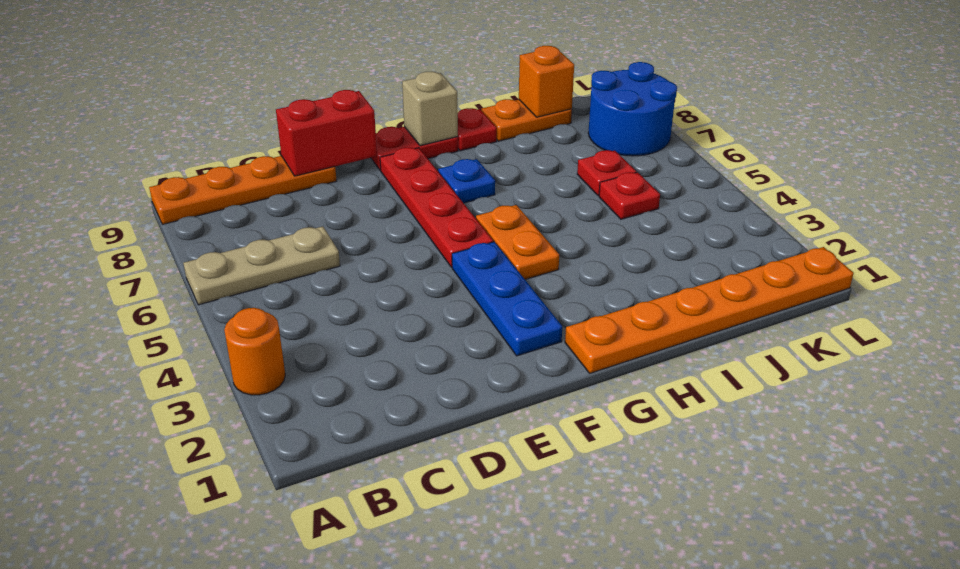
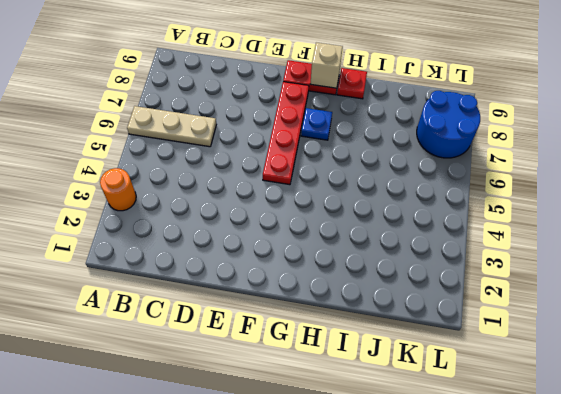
none -> orange plate A9:D9 level 1
none -> blue plate F2:F4 level 1
none -> orange plate G1:L1 level 1

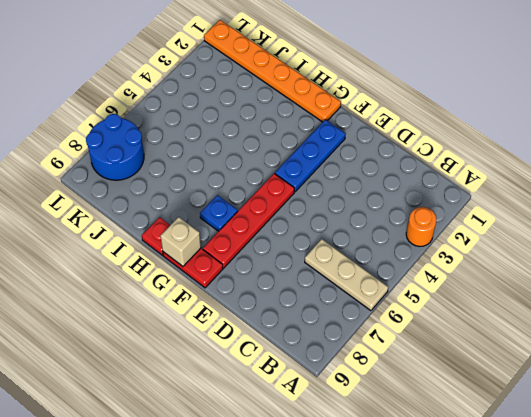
none -> orange plate A9:D9 level 1
none -> orange plate G4:G5 level 1
none -> orange plate I9:J9 level 1

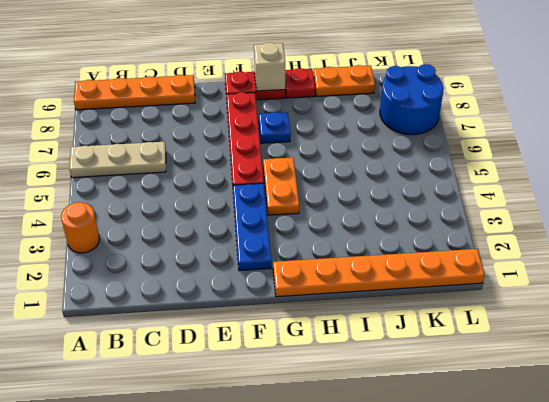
none -> red plate J5 level 1
none -> red plate J6 level 1
none -> red brick D9:E9 level 2

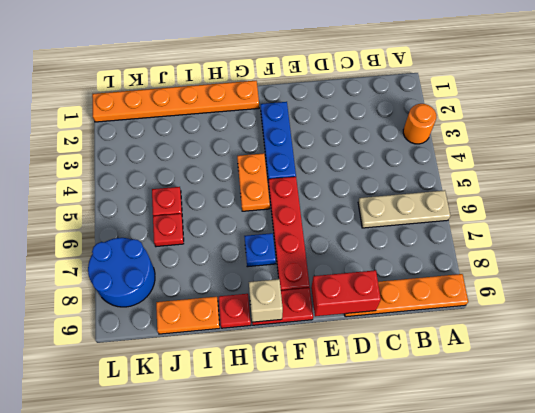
none -> orange brick J9 level 2

